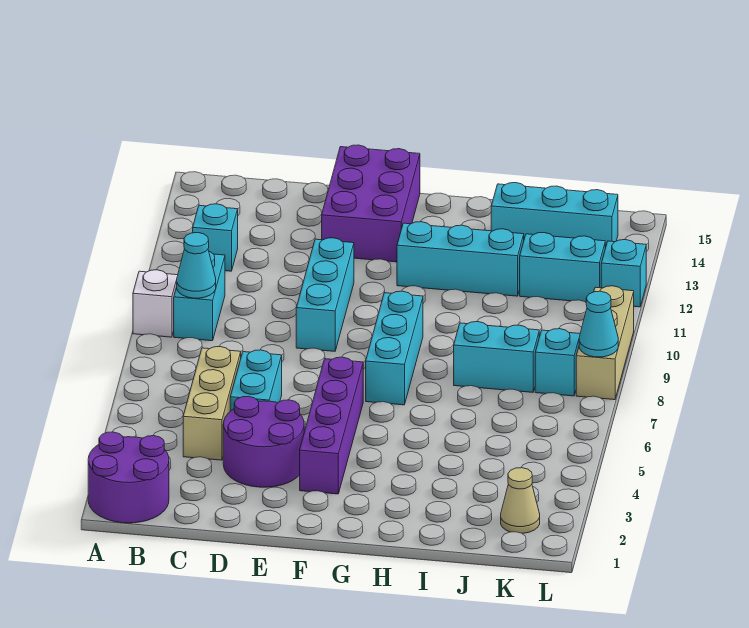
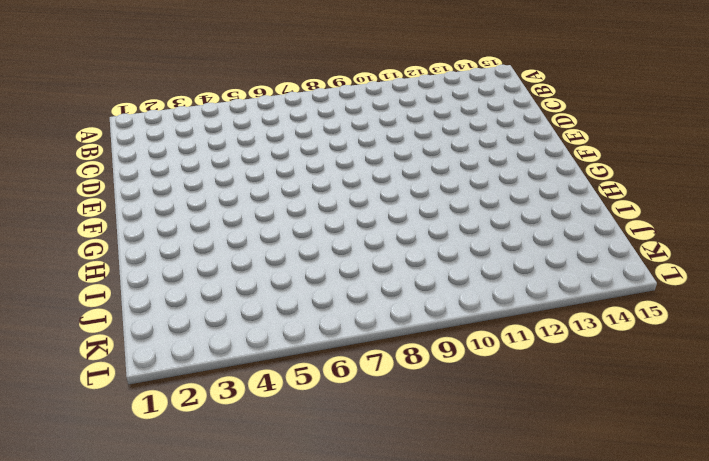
none -> purple round brick A1:B2 level 1
none -> white brick A9 level 1
none -> cyan brick B9:B10 level 1

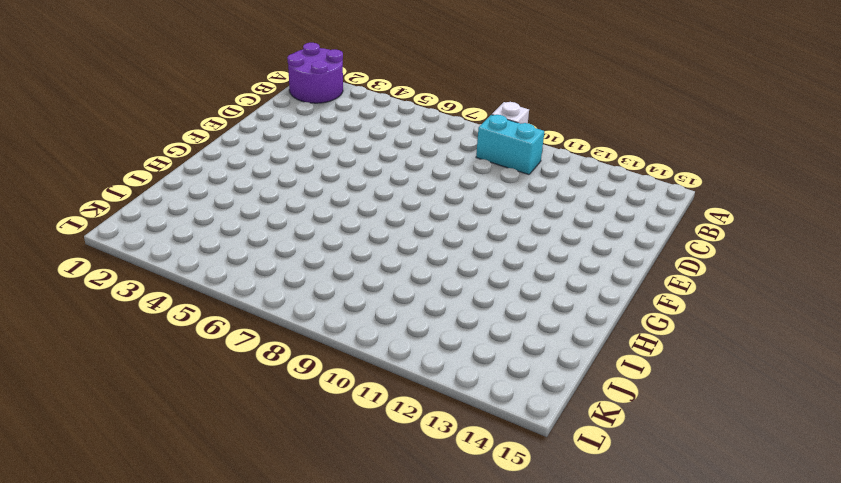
none -> cyan brick B12 level 1
none -> tan brick C4:C6 level 1
none -> purple round brick D3:E4 level 1

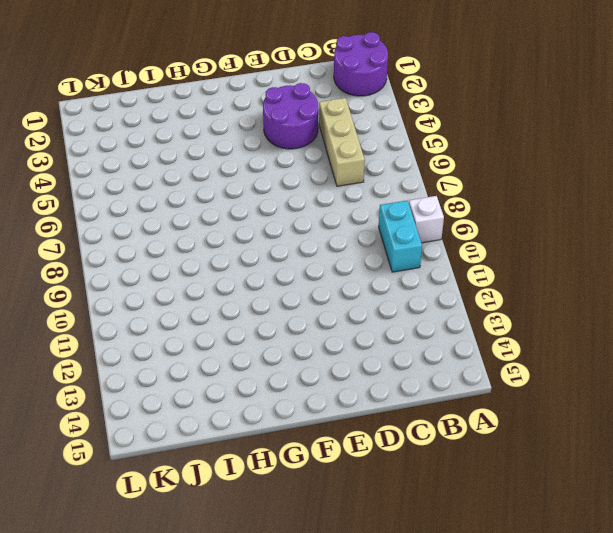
none -> cyan brick B12 level 1
none -> cyan brick D5:D6 level 1
none -> cyan brick E9:E11 level 1

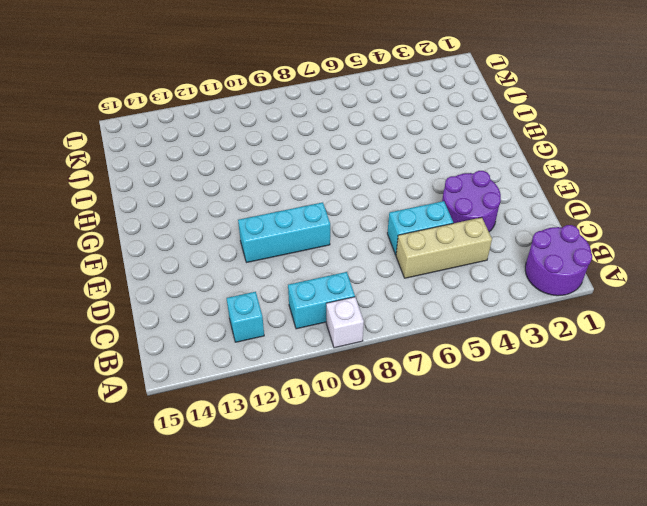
none -> purple brick E13:F15 level 1
none -> purple brick F3:F6 level 1
none -> cyan brick G7:G9 level 1

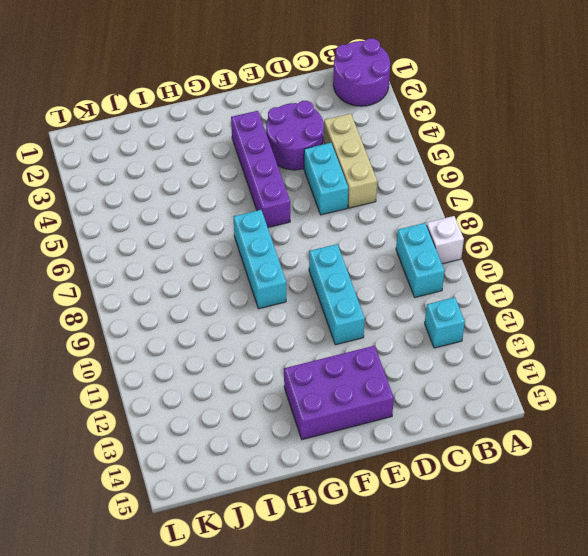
purple brick E13:G14 level 1 -> purple brick E13:F15 level 1
none -> cyan brick G12:I12 level 1
none -> cyan brick I8:J8 level 1
none -> cyan brick I14:K14 level 1

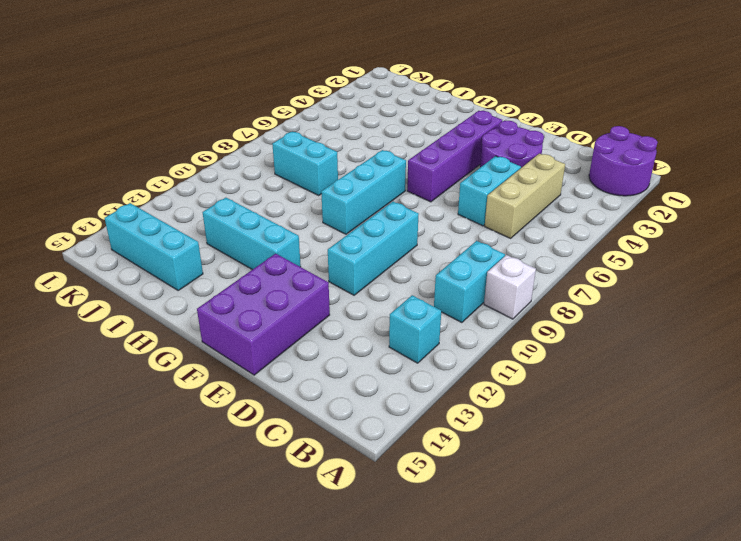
none -> cyan brick J12:K12 level 1
none -> tan cone K2 level 1
none -> cyan brick K8 level 1

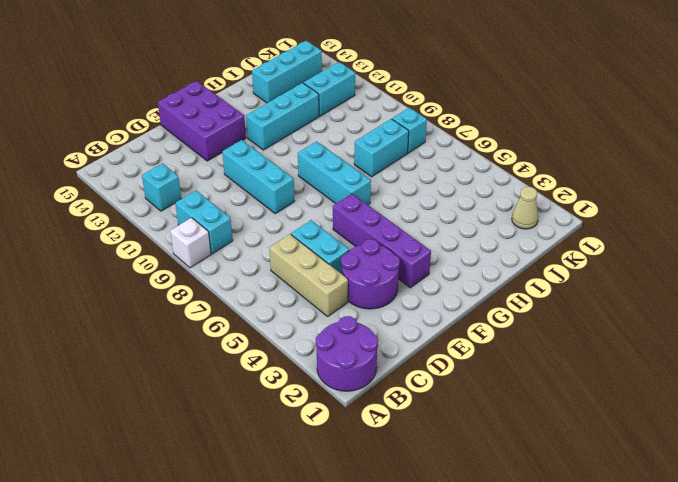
none -> tan brick L8:L10 level 1
none -> cyan brick L12 level 1
none -> cyan cone B9 level 2

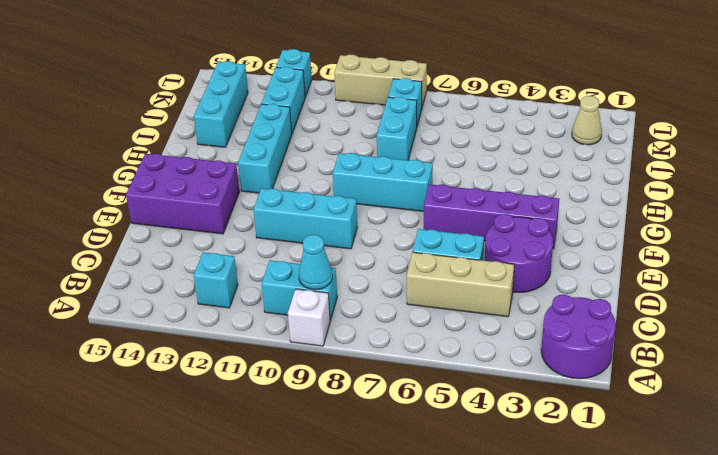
none -> cyan cone L8 level 2

